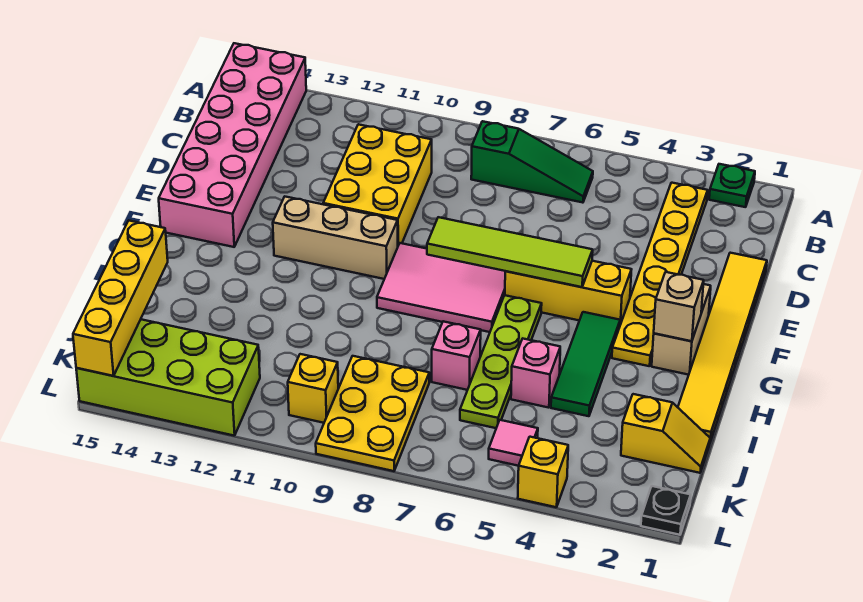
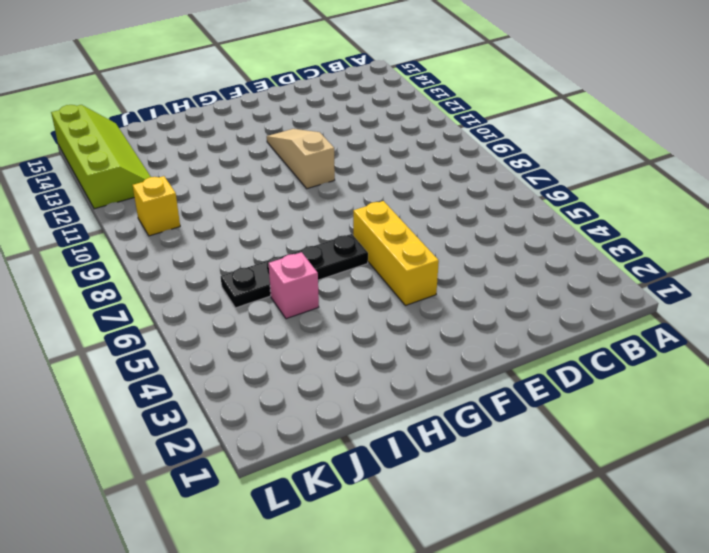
tan slope F10:F12 level 1 top 10 -> tan brick F10:F12 level 1
black plate G6:J6 level 1 -> lime plate G6:J6 level 1
lime slope K12:L15 level 1 top L -> lime brick K12:L15 level 1
none -> green plate A2 level 1
none -> pink brick A14:F15 level 1
none -> yellow plate B3:G3 level 1

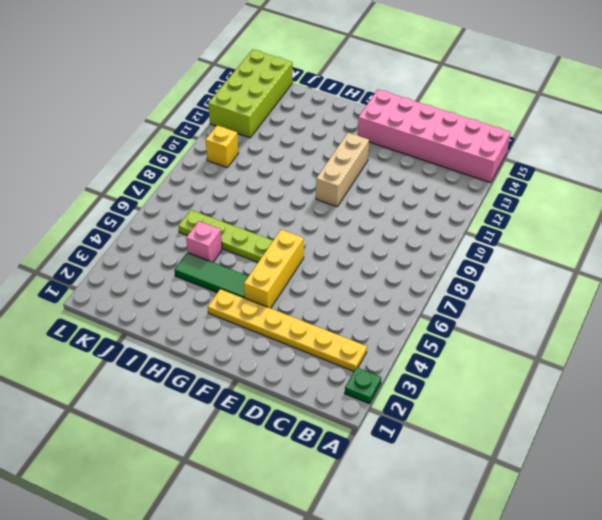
none -> green slope B6:B8 level 1 top 8
none -> yellow brick C10:E11 level 1
none -> yellow tile D1:I1 level 1

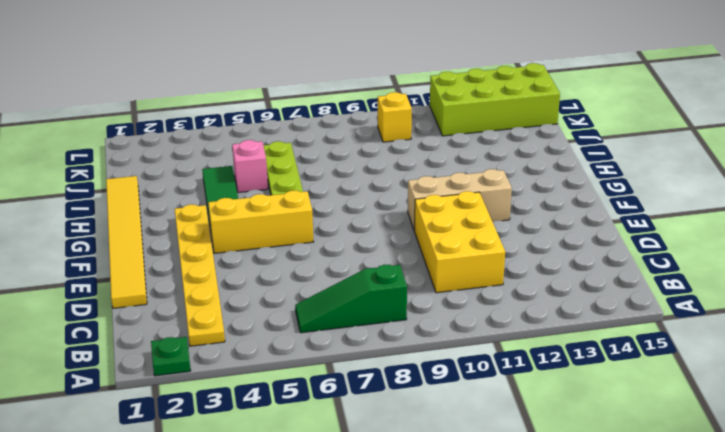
none -> pink brick A14:F15 level 1
none -> tan brick F2:G2 level 1
none -> pink tile F7:G9 level 1

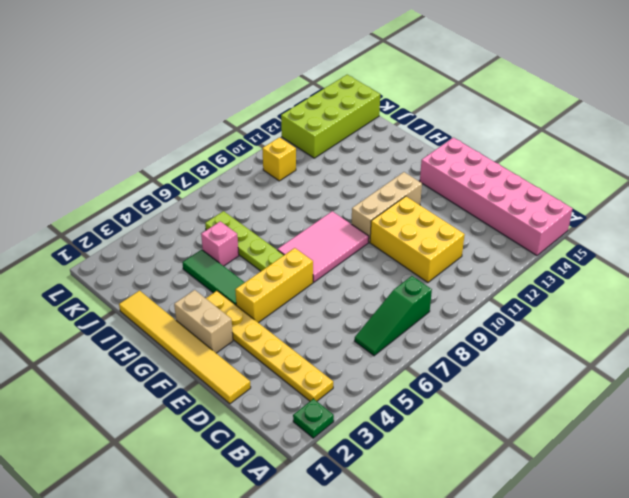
none -> pink brick I7 level 1
none -> yellow slope J1:J2 level 1 top 2
none -> yellow plate J8:L9 level 1

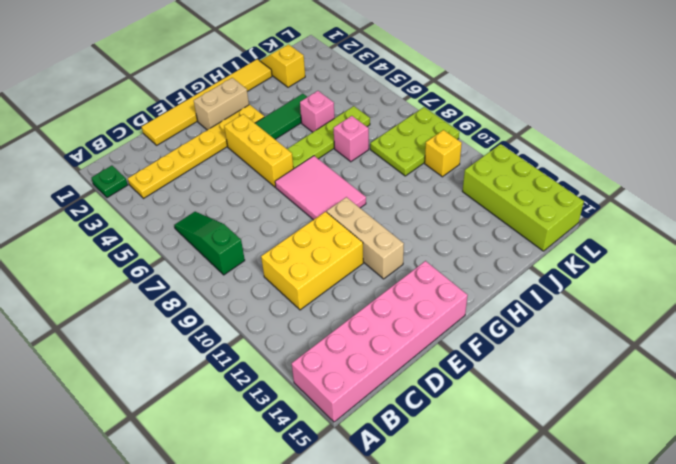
lime plate J8:L9 level 1 -> yellow plate J8:L9 level 1
none -> pink tile K5 level 1
none -> black plate L1 level 1
none -> yellow brick L4 level 1

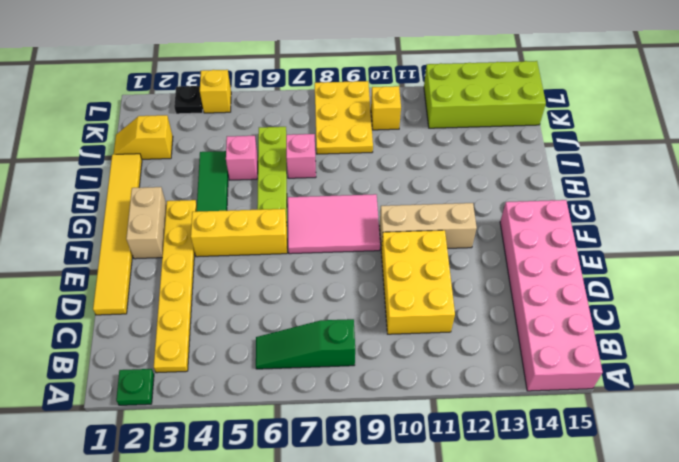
black plate L3 level 1 -> black plate L1 level 1
none -> pink tile K5 level 1
none -> lime tile F5:F8 level 2
none -> tan brick G2 level 2

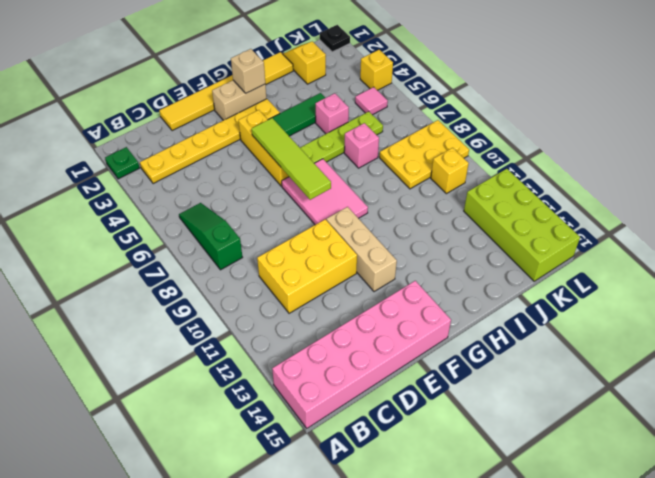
none -> yellow brick I15:L15 level 2

